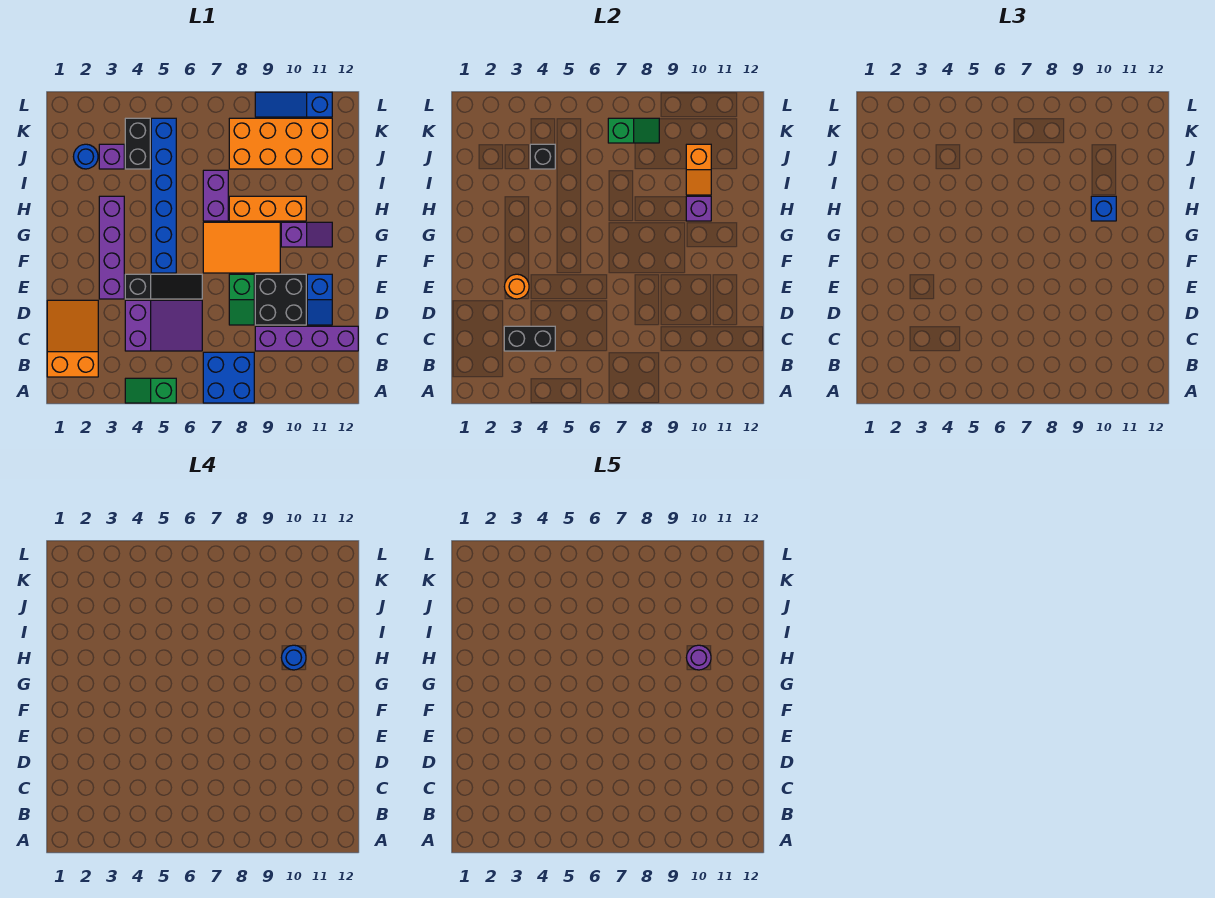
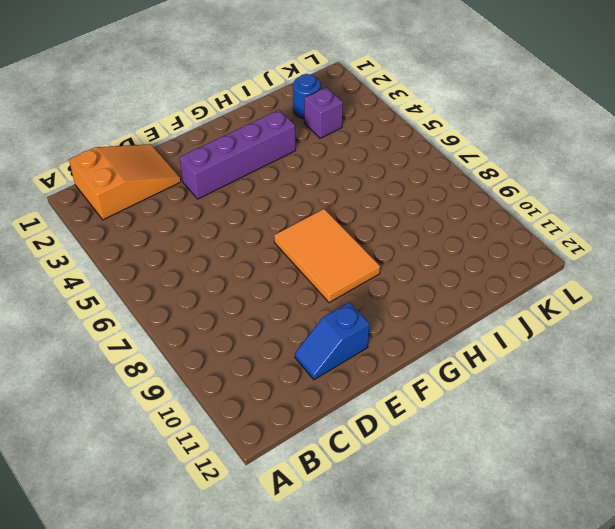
none -> green slope A4:A5 level 1 top 5
none -> blue brick A7:B8 level 1
none -> purple slope C4:D6 level 1 top 4

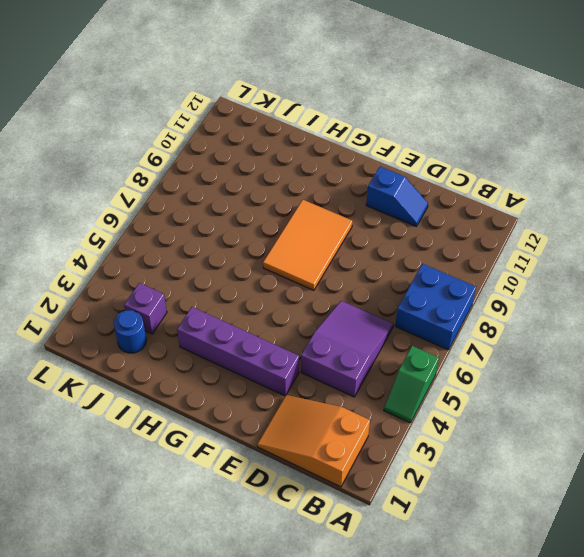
none -> purple brick C9:C12 level 1
none -> green slope D8:E8 level 1 top E
none -> black brick D9:E10 level 1

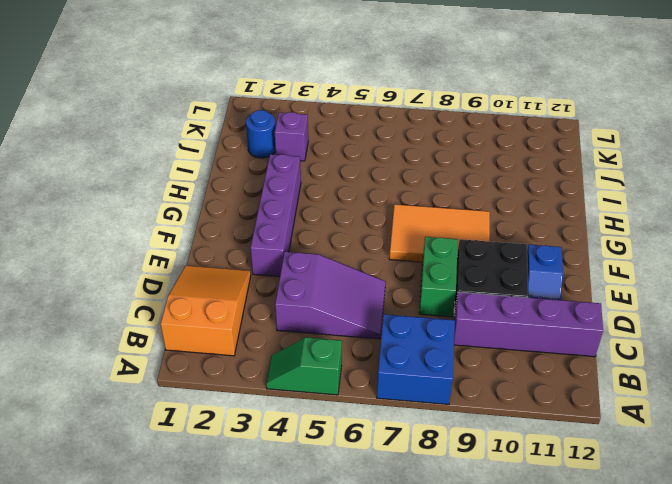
green brick D8:E8 level 1 -> green slope D8:E8 level 1 top E
none -> black slope E4:E6 level 1 top 4
none -> blue brick F5:K5 level 1
none -> purple slope G10:G11 level 1 top 10

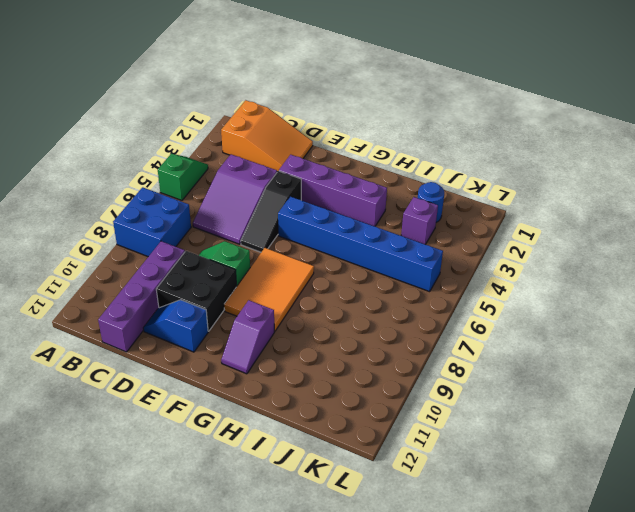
none -> purple brick H7:I7 level 1
none -> orange brick H8:H10 level 1
none -> black brick J4:K4 level 1

